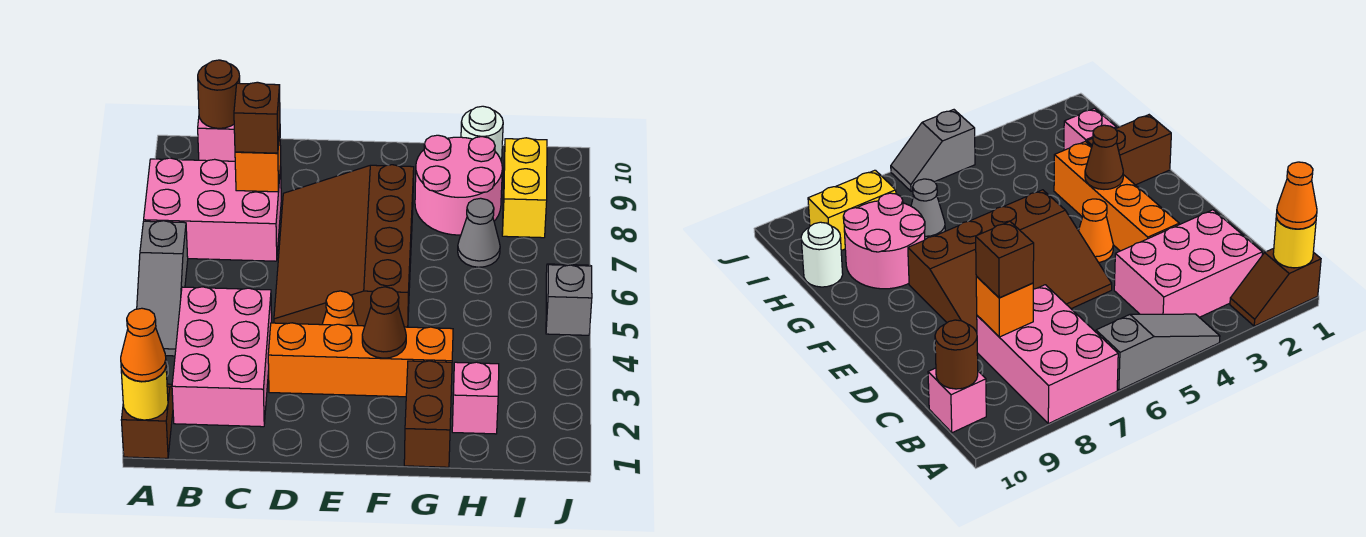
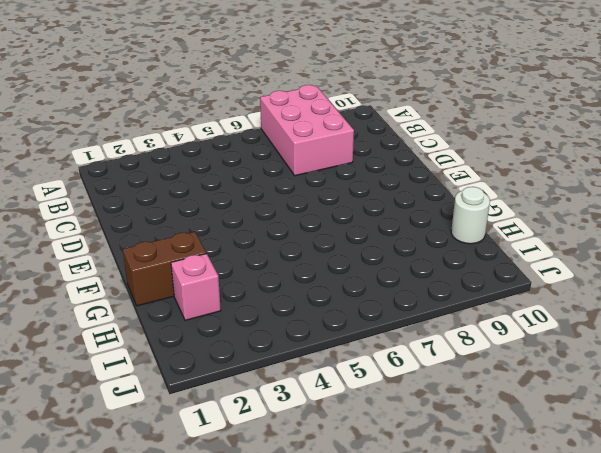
none -> brown slope A1:A2 level 1 top 1
none -> grey slope A4:A6 level 1 top 6
none -> pink brick B2:C4 level 1

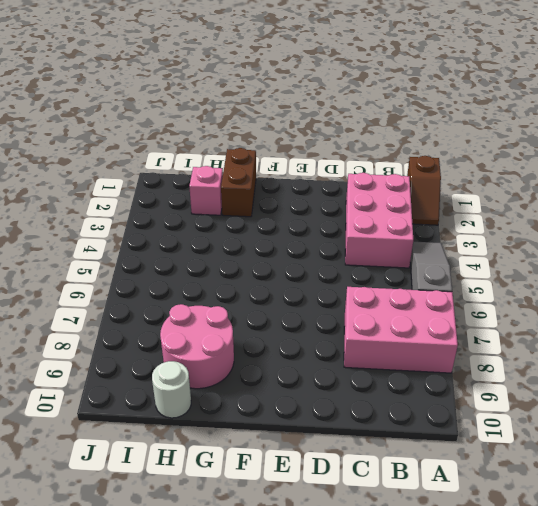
none -> pink brick B10 level 1
none -> orange brick D3:G3 level 1
none -> brown slope D5:F8 level 1 top F

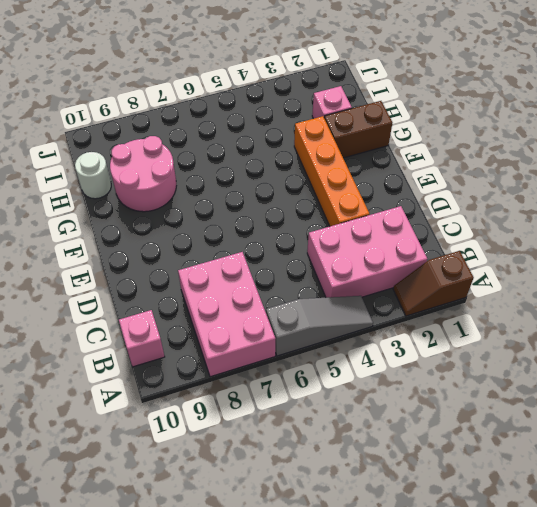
none -> brown slope D5:F8 level 1 top F
none -> orange cone E4 level 1
none -> grey cone H7 level 1

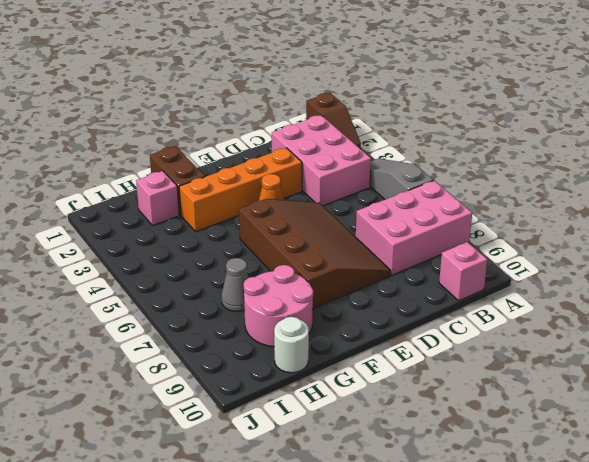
none -> yellow brick I8:I9 level 1
none -> grey slope J5:J6 level 1 top 5
none -> yellow round brick A1 level 2

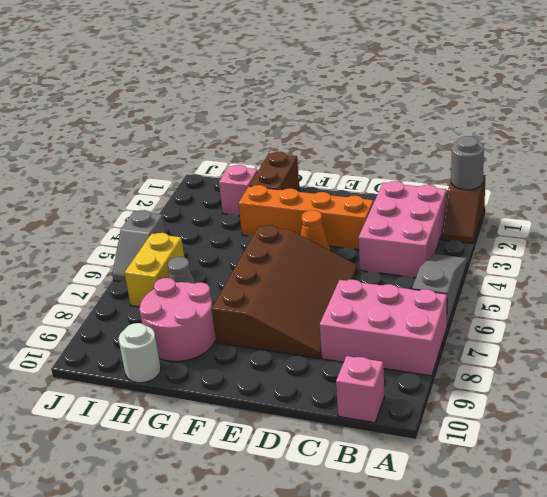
grey round brick A1 level 2 -> yellow round brick A1 level 2
yellow brick I6:I7 level 1 -> yellow brick I8:I9 level 1
none -> brown round brick B10 level 2
none -> orange brick C8 level 2
none -> brown cone F3 level 2

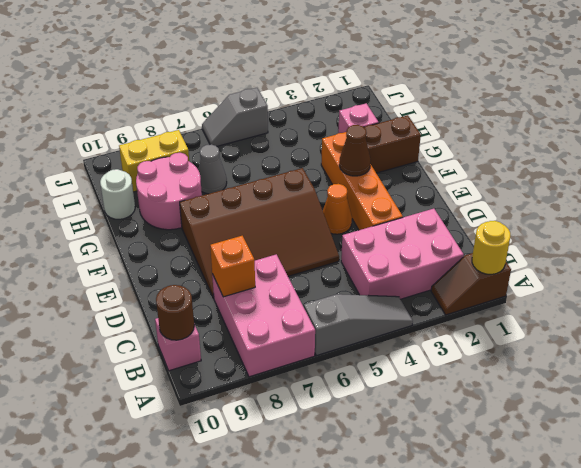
none -> orange cone A1 level 3
none -> brown brick C8 level 3

